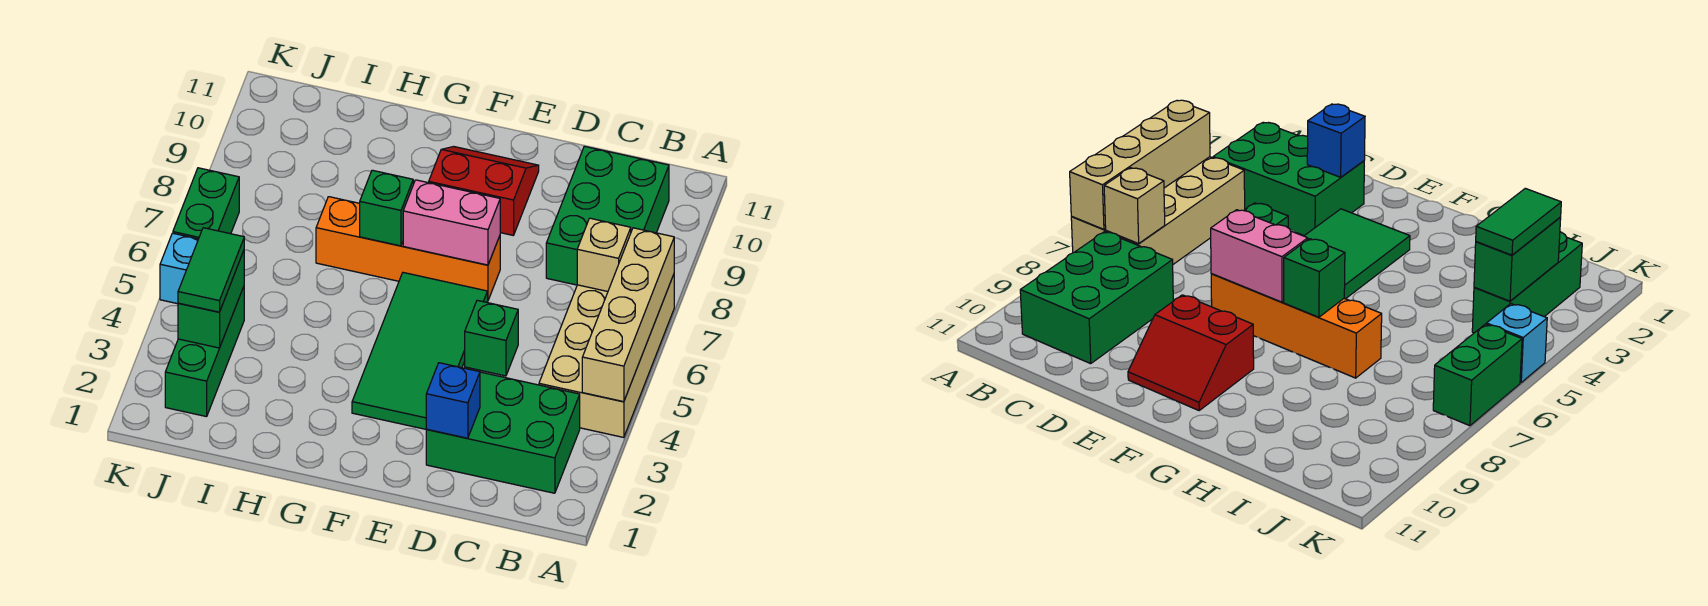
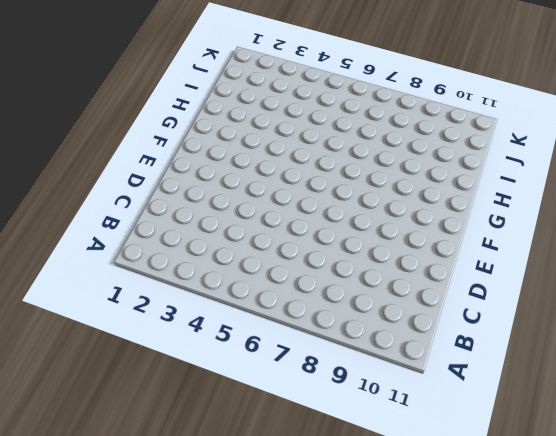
none -> tan brick A4:B7 level 1
none -> green brick B2:D3 level 1
none -> green brick B8:C10 level 1

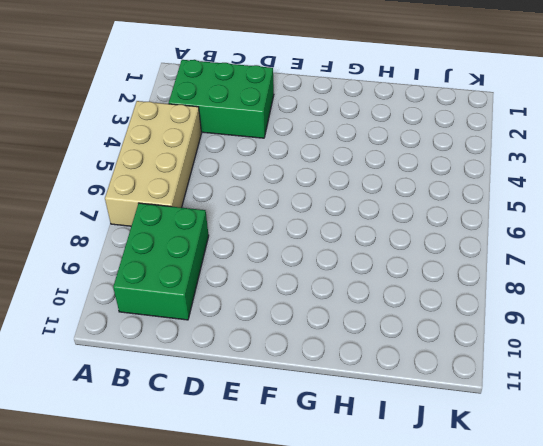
none -> green brick D5 level 1
none -> green tile E3:F6 level 1
none -> orange brick E7:H7 level 1

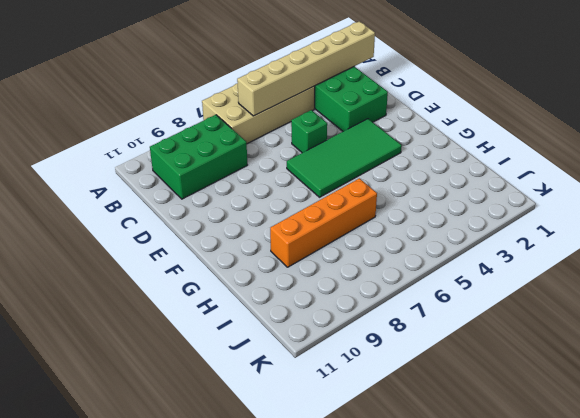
tan brick B1:B6 level 2 -> none
orange brick H6:H9 level 1 -> orange brick E7:H7 level 1
none -> red slope E9:F10 level 1 top 9
none -> green brick J2:J4 level 1
none -> cyan brick K5 level 1

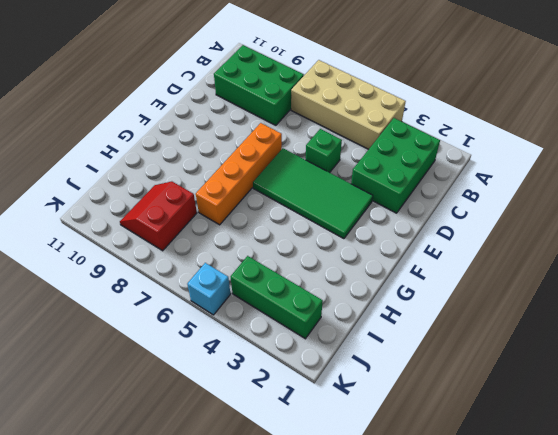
red slope I8:J9 level 1 top 8 -> red slope E9:F10 level 1 top 9
none -> green brick K6:K7 level 1
none -> tan brick A4:A7 level 2
none -> tan brick B7 level 2

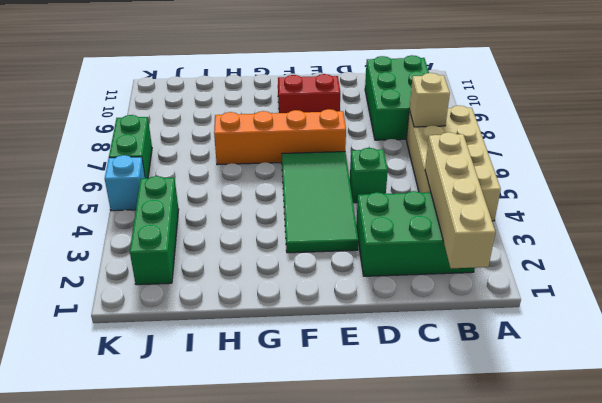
tan brick B1:B4 level 2 -> tan brick A4:A7 level 2
none -> blue brick D2 level 2
none -> pink brick E7:F7 level 2
none -> green brick G7 level 2

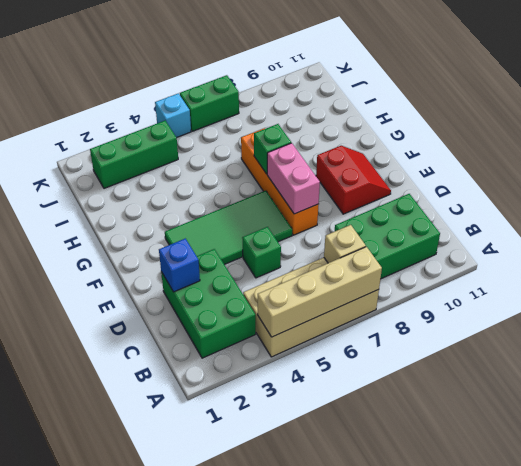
none -> green brick J3:J4 level 2
none -> green tile J3:J4 level 3

